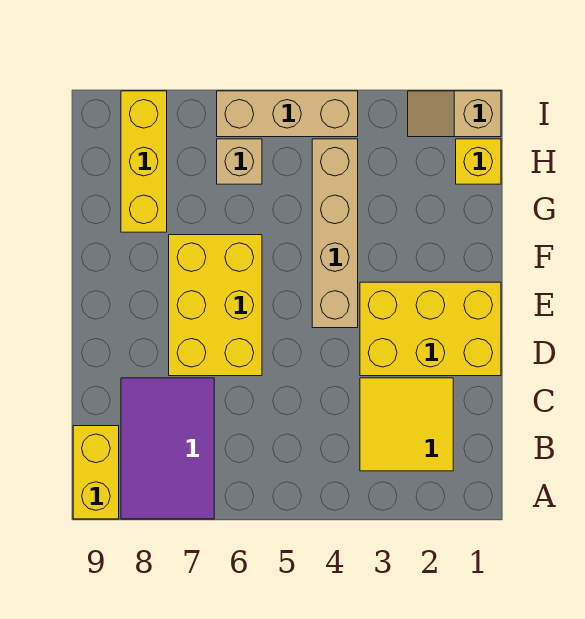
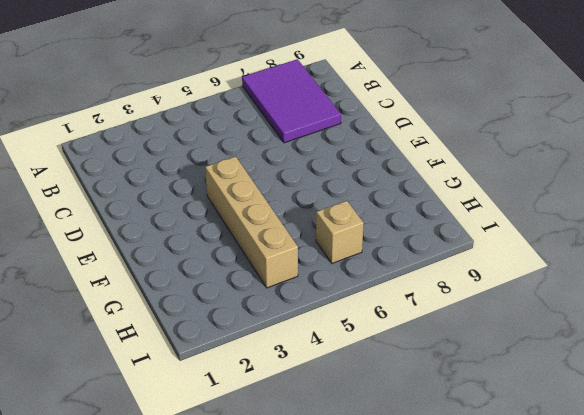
none -> yellow brick A9:B9 level 1
none -> yellow tile B2:C3 level 1

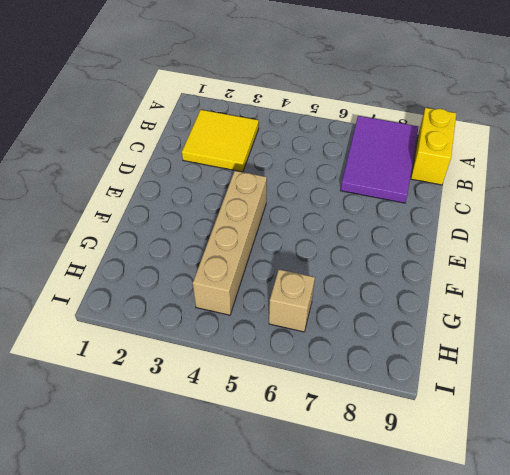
none -> yellow brick D1:E3 level 1
none -> yellow brick D6:F7 level 1

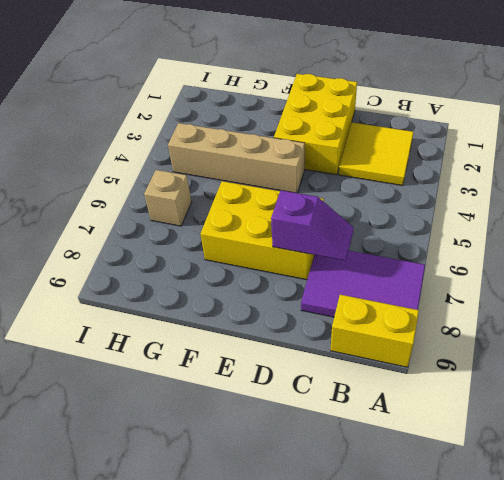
purple slope C7:D7 level 2 top D -> none
none -> yellow brick G8:I8 level 1
none -> yellow brick H1 level 1

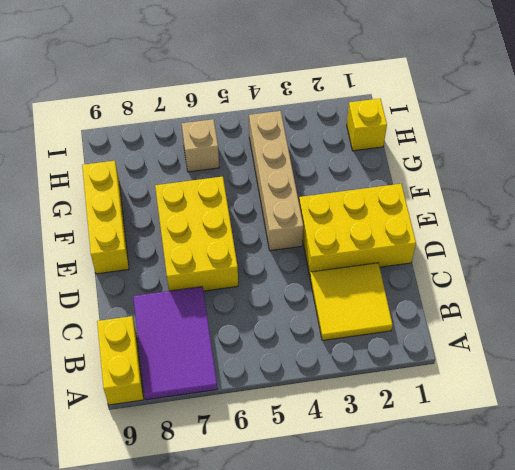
yellow brick E9:G9 level 1 -> yellow brick G8:I8 level 1
none -> tan slope I1:I2 level 1 top 1
none -> tan brick I4:I6 level 1

